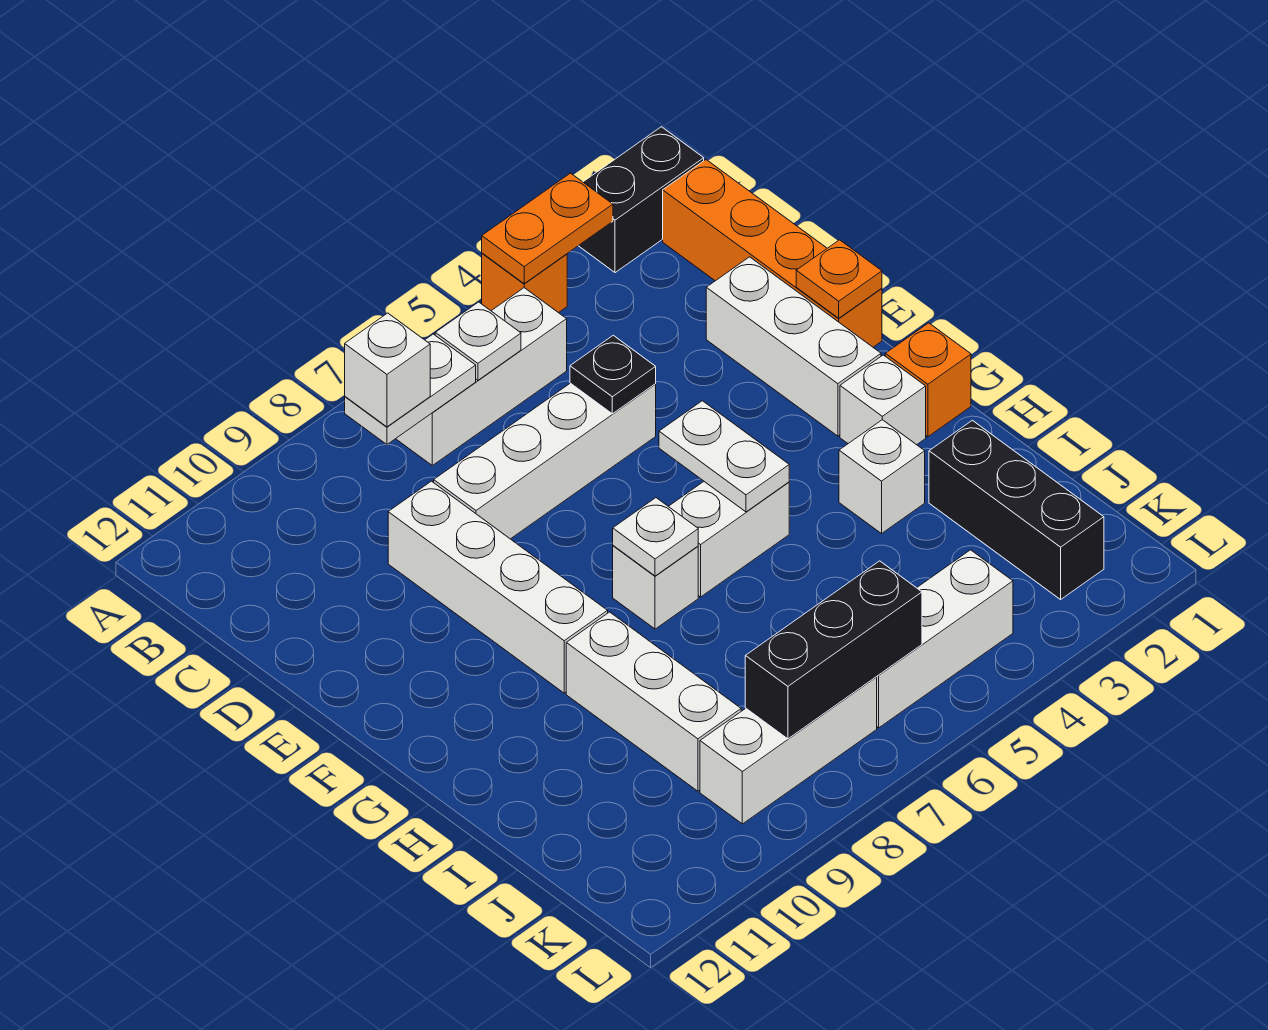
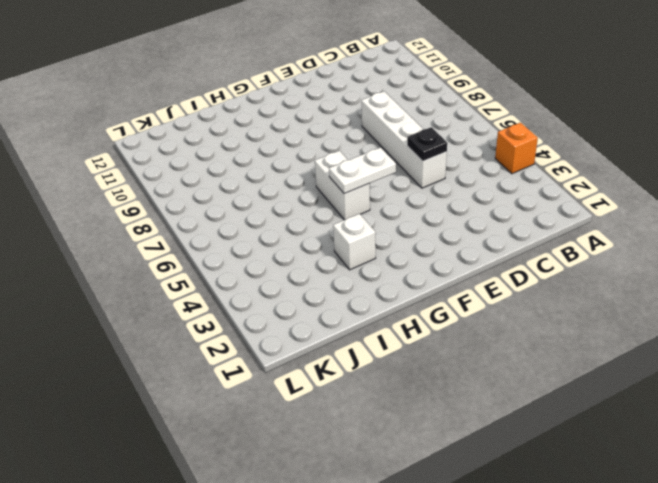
none -> black brick A1:A2 level 1
none -> orange brick B1:E1 level 1
none -> white brick B5:B7 level 1

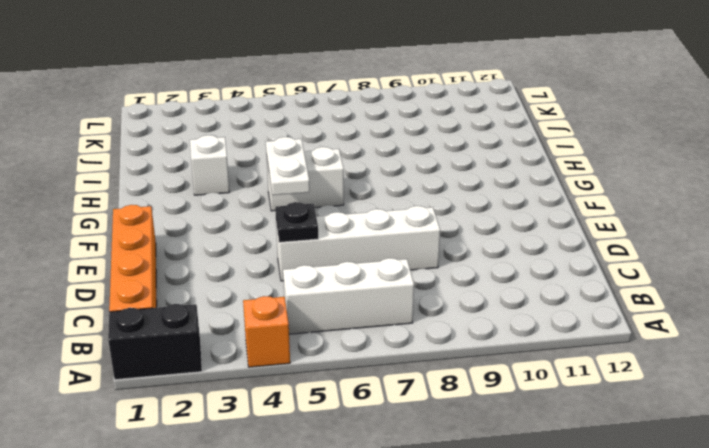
none -> white brick D2:F2 level 1
none -> white brick D9:G9 level 1
none -> orange brick G1 level 1

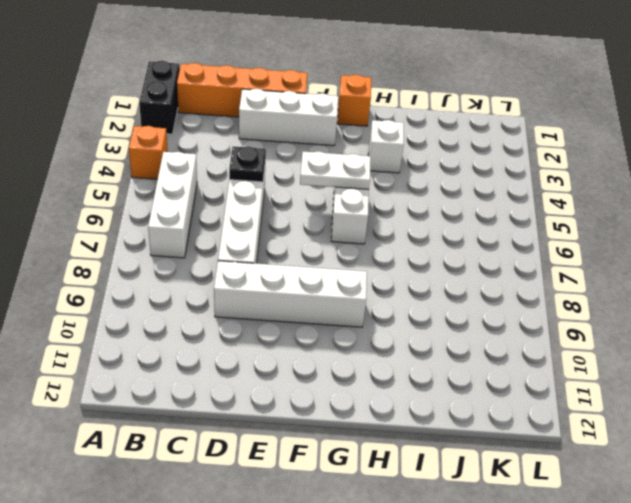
none -> white brick G2 level 1
none -> white brick G7 level 1
none -> white brick H9:J9 level 1

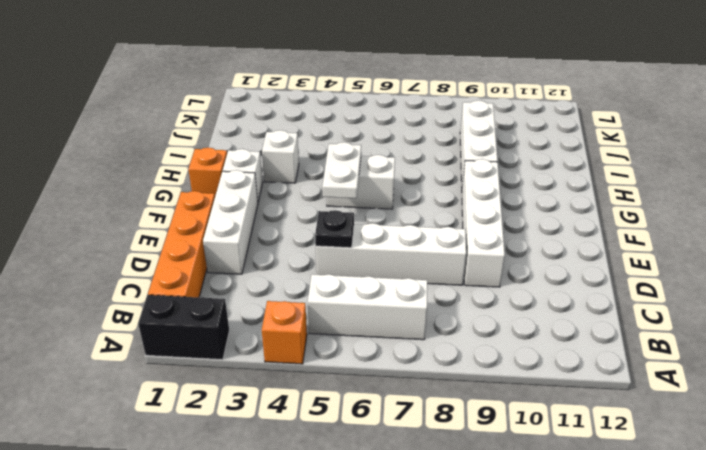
none -> white brick G7 level 1
none -> black brick I2:K2 level 1
none -> white brick K4:K6 level 1

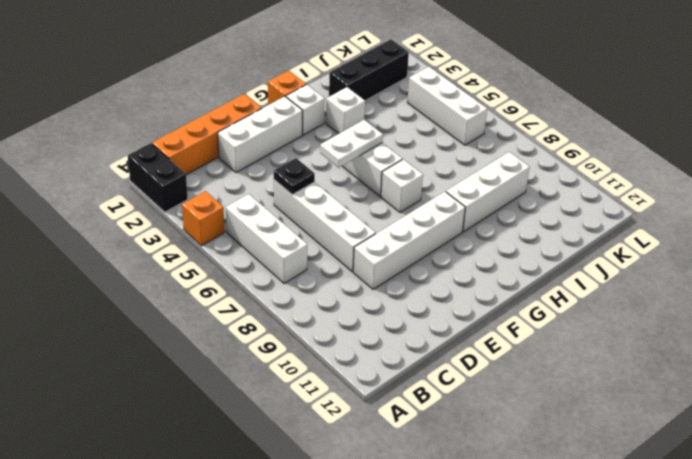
none -> white brick K7:K9 level 1
none -> orange plate A3:A4 level 2
none -> white plate B6 level 2

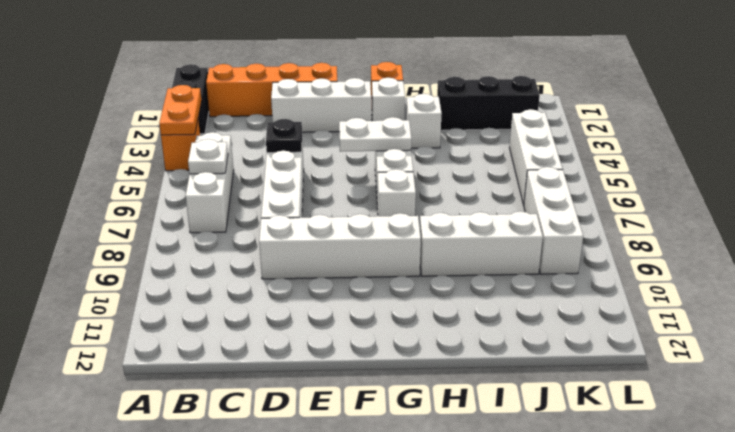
none -> white plate B7:B8 level 2
none -> orange plate E1 level 2
none -> white plate G7 level 2

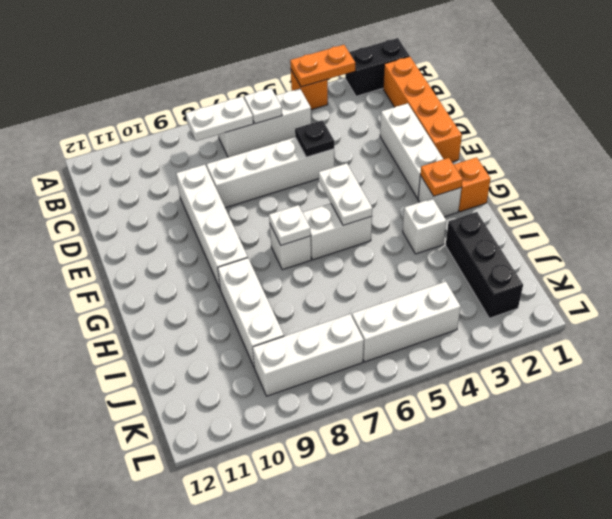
orange plate G2 level 2 -> orange plate E1 level 2
none -> black brick K6:K8 level 2
none -> white brick B8 level 3

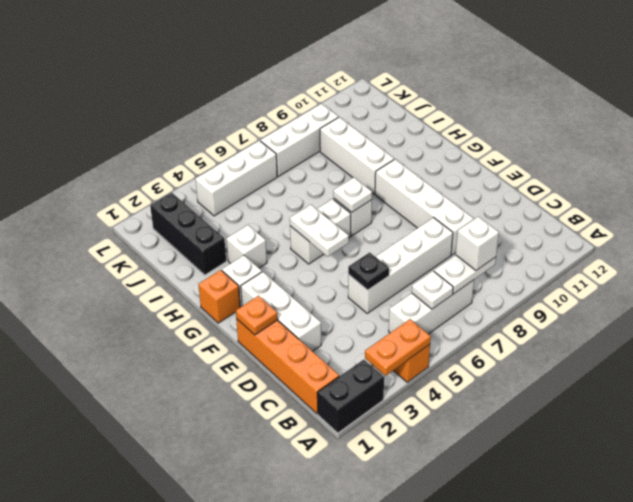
none -> black brick K6:K8 level 2

